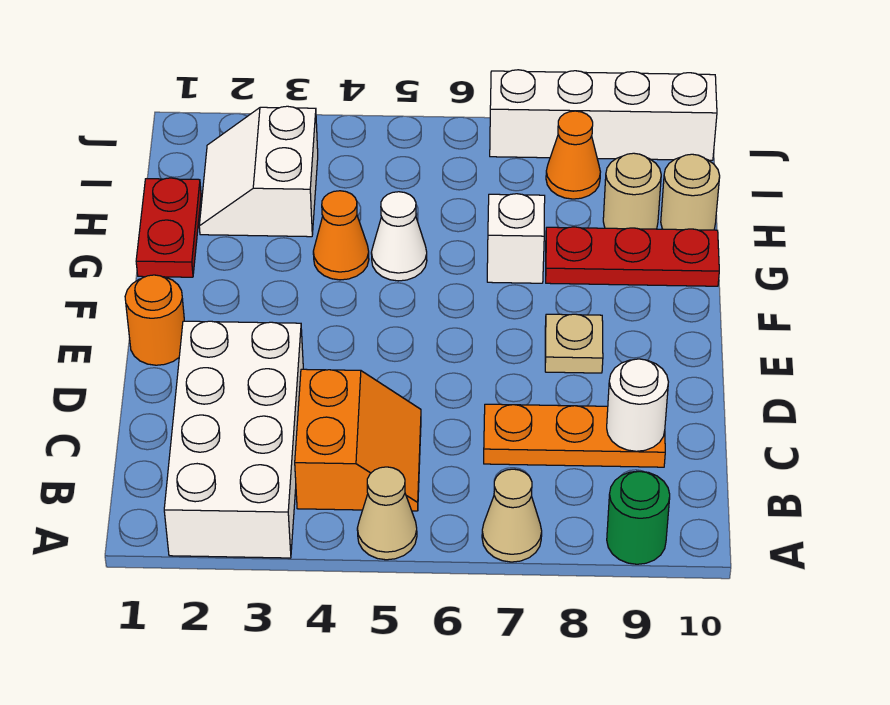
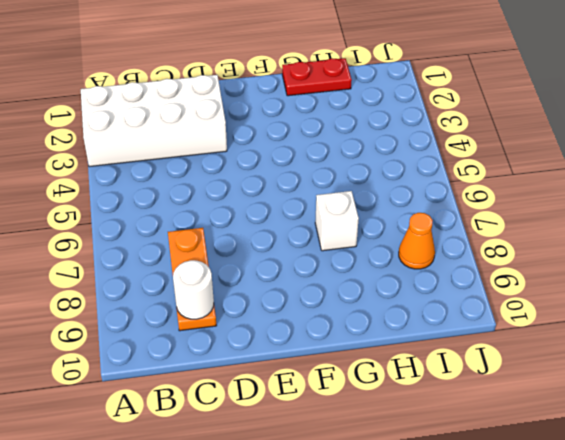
none -> tan cone A5 level 1
none -> tan cone A7 level 1
none -> green round brick A9 level 1

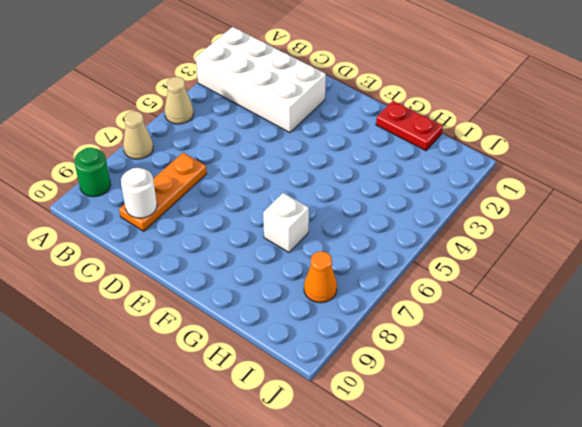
none -> orange slope B4:C5 level 1 top 4
none -> orange round brick E1 level 1
none -> tan plate E8 level 1

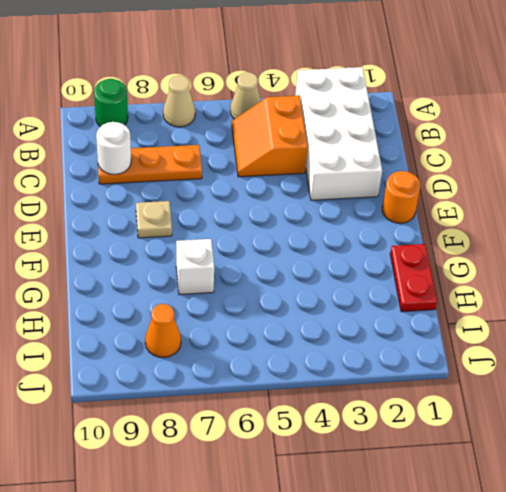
none -> orange cone G4 level 1
none -> white cone G5 level 1
none -> red plate G8:G10 level 1

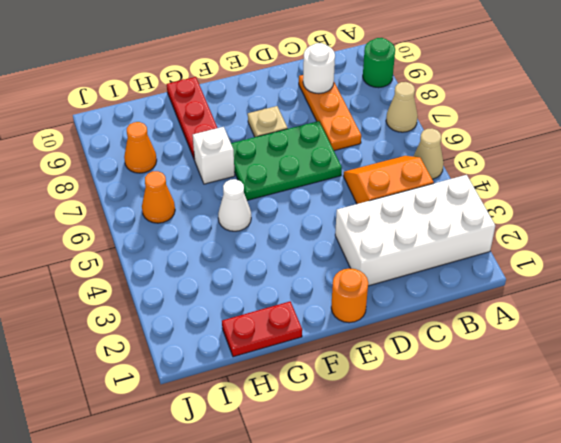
green plate D6:F7 level 1 -> none
orange cone I6 level 1 -> orange cone G4 level 1
none -> white slope H2:I3 level 1 top 3
none -> tan round brick H9 level 1
none -> tan round brick H10 level 1

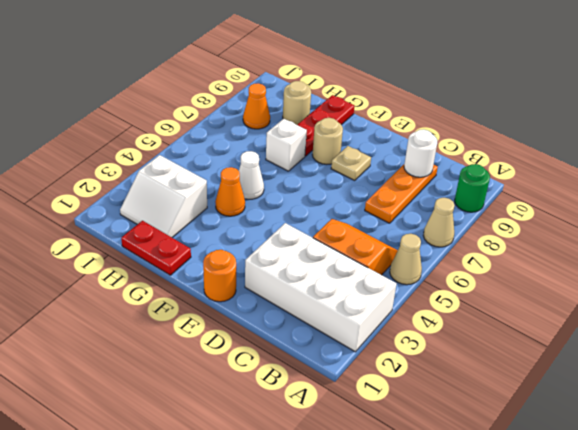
tan round brick F8 level 1 -> tan round brick H10 level 1
none -> white brick J7:J10 level 1

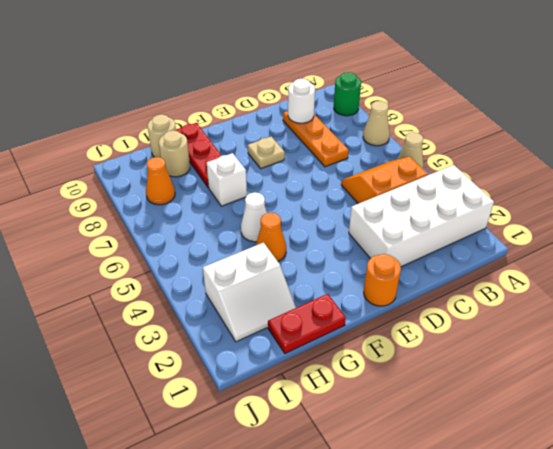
none -> white brick J7:J10 level 1

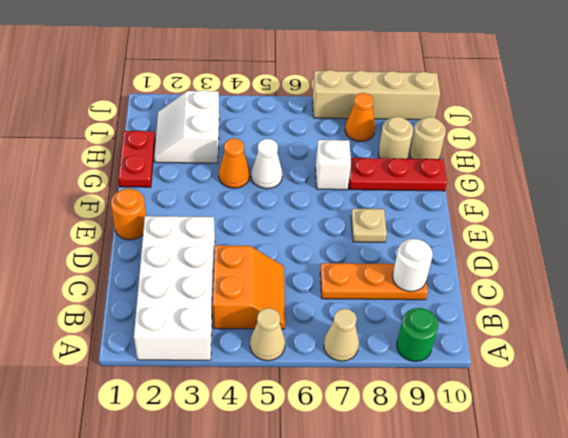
tan brick J7:J10 level 1 -> white brick J7:J10 level 1

